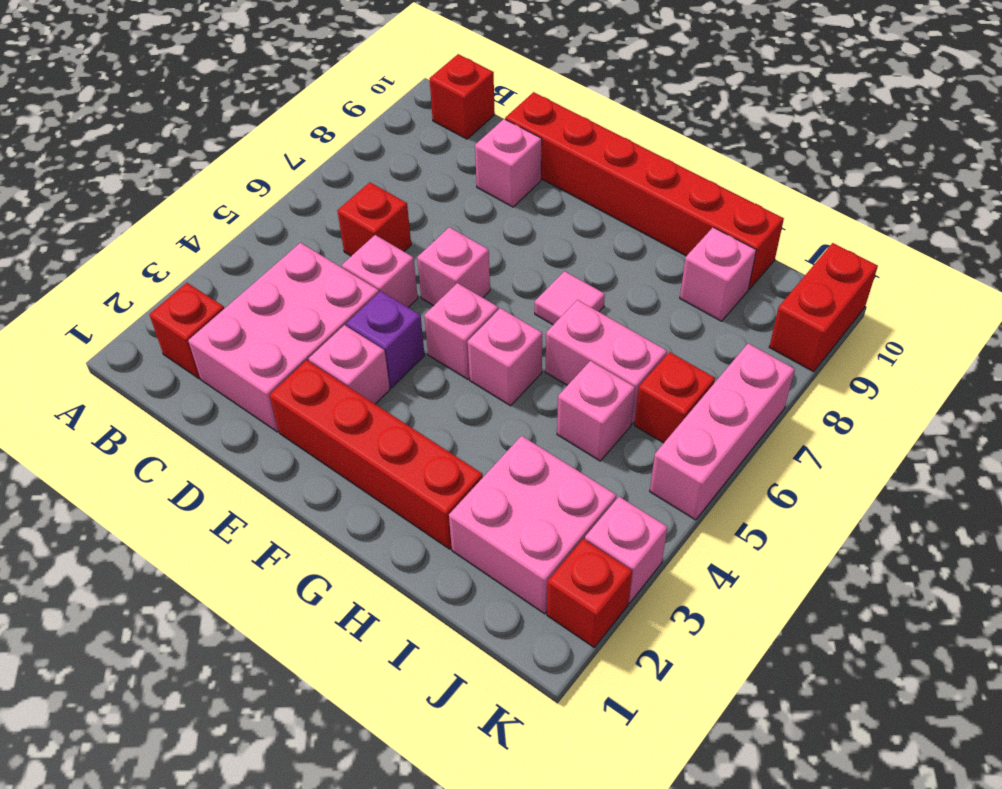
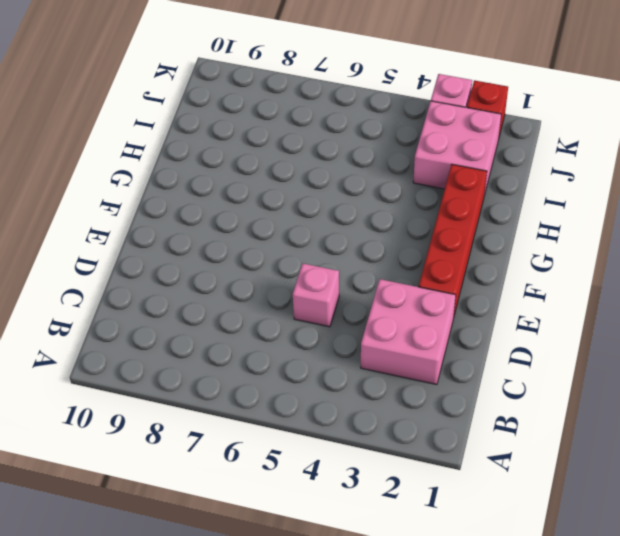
pink brick C2:D3 level 1 -> pink brick C2:D4 level 1
none -> red brick B2 level 1
none -> red brick B10 level 1
none -> red brick C6 level 1

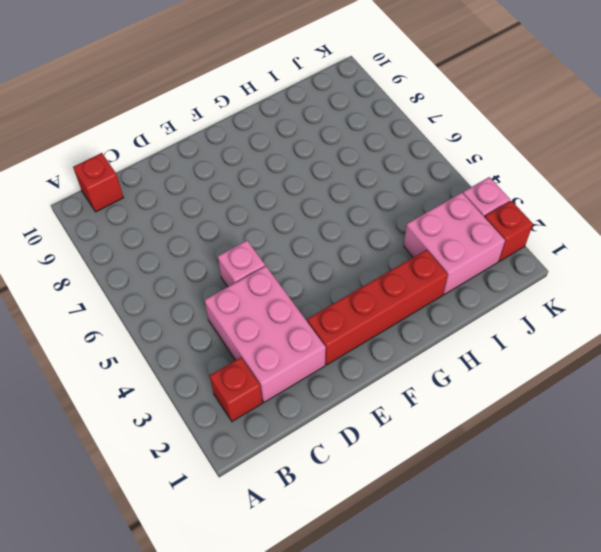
none -> red brick C6 level 1
none -> pink brick D9 level 1
none -> red brick D10:I10 level 1

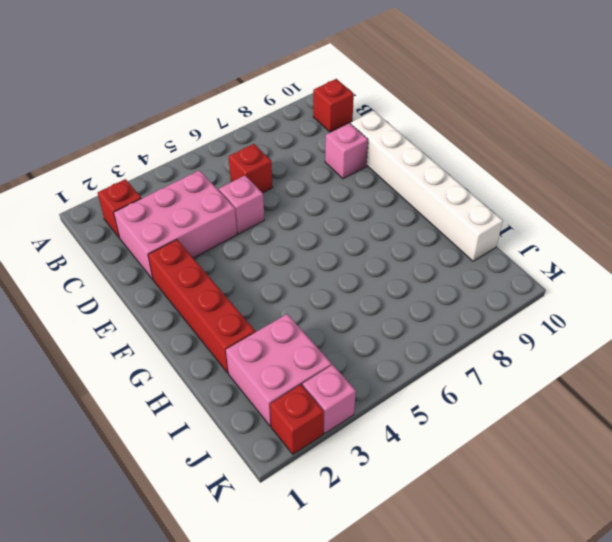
white brick D10:I10 level 1 -> red brick D10:I10 level 1
none -> pink brick E3 level 1
none -> purple brick E4 level 1
none -> pink brick E6 level 1

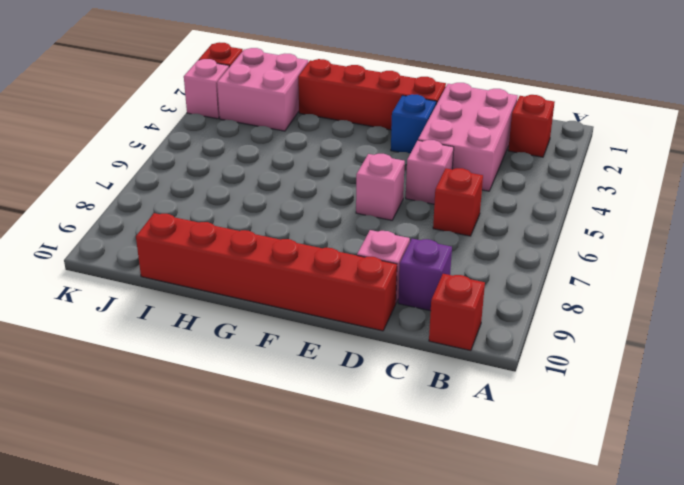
purple brick C9 level 1 -> purple brick E4 level 1
blue brick E3 level 1 -> pink brick E3 level 1
none -> pink brick F5 level 1
none -> pink brick G5 level 1
none -> pink tile G7 level 1

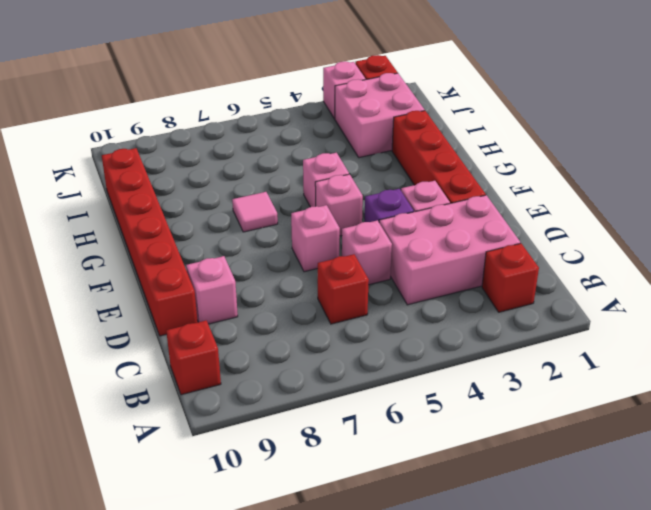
none -> pink brick H6:I6 level 1
none -> pink brick I5 level 1
none -> pink brick I9 level 1

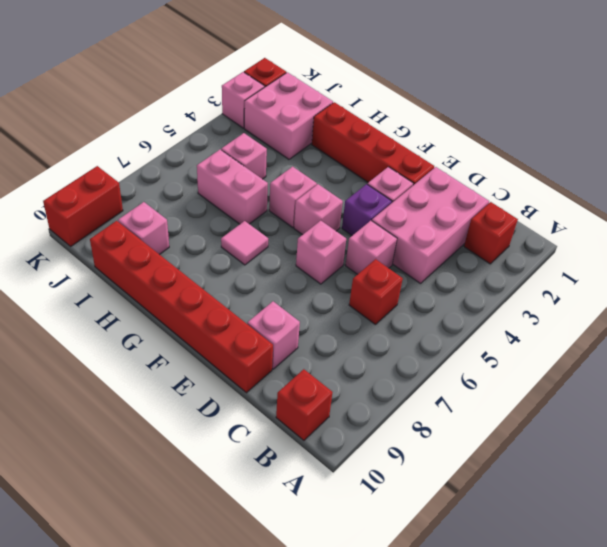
none -> red brick J6 level 1
none -> pink brick K5:K7 level 1

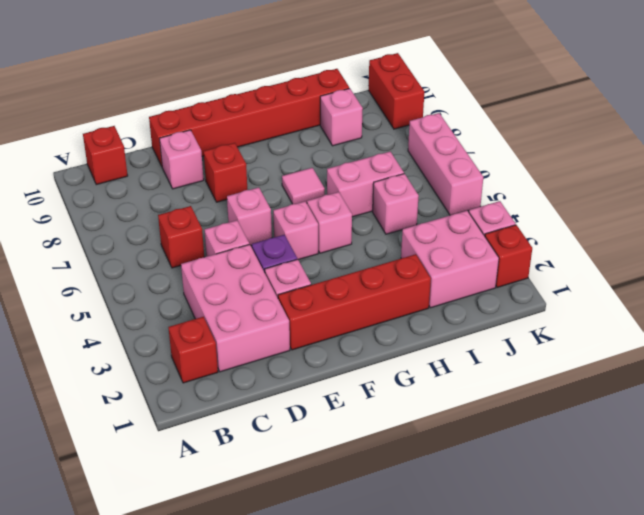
red brick E8 level 1 -> red brick J6 level 1

